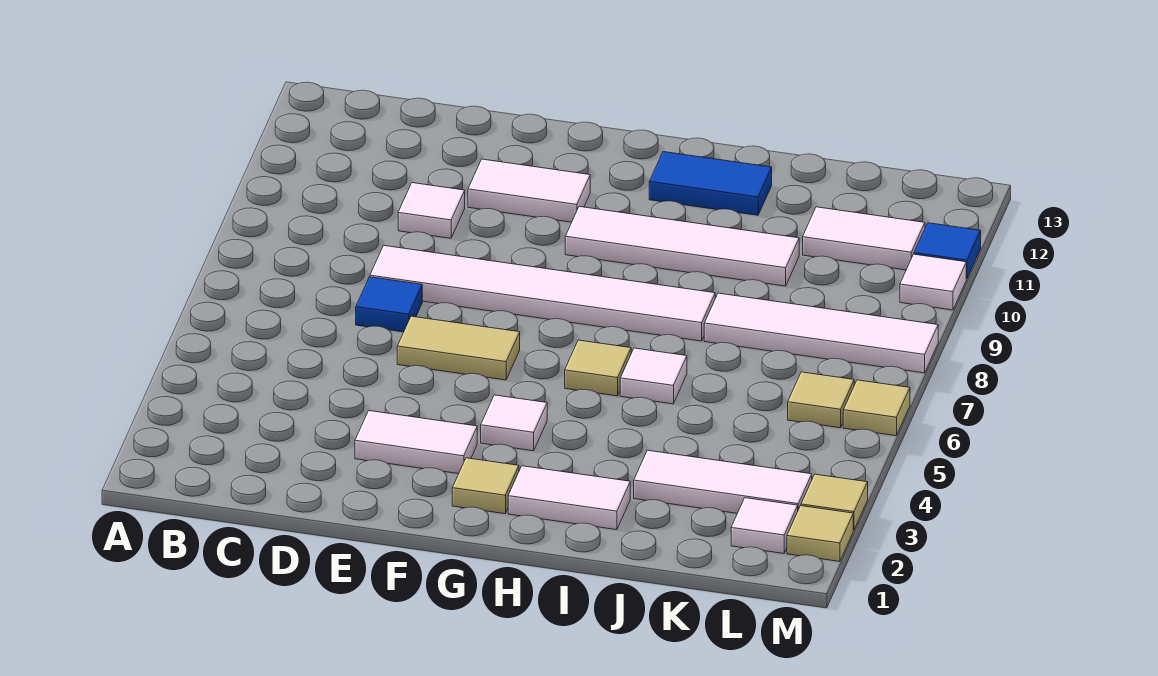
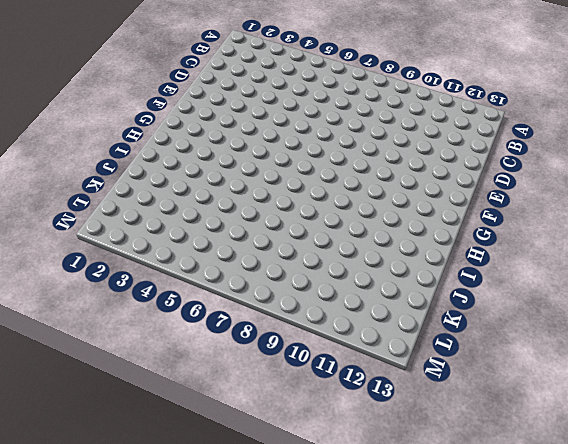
none -> blue tile D7 level 1
none -> white tile D8:I8 level 1
none -> white tile D10 level 1

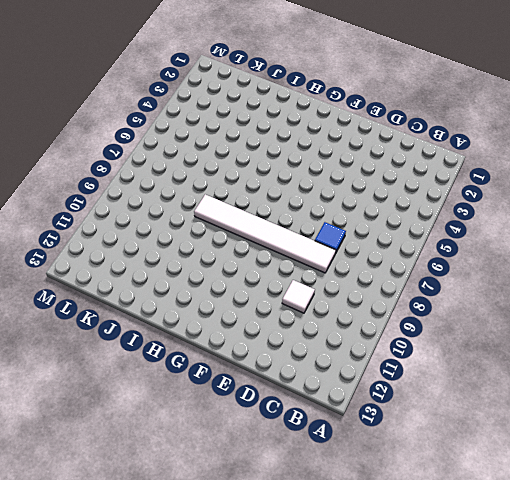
none -> white tile E3:F3 level 1
none -> tan tile E6:F6 level 1
none -> white tile E11:F11 level 1

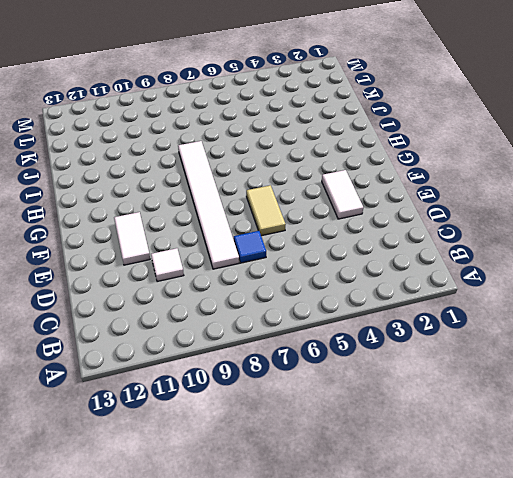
none -> tan tile G2 level 1
none -> white tile G4 level 1
none -> white tile G10:J10 level 1

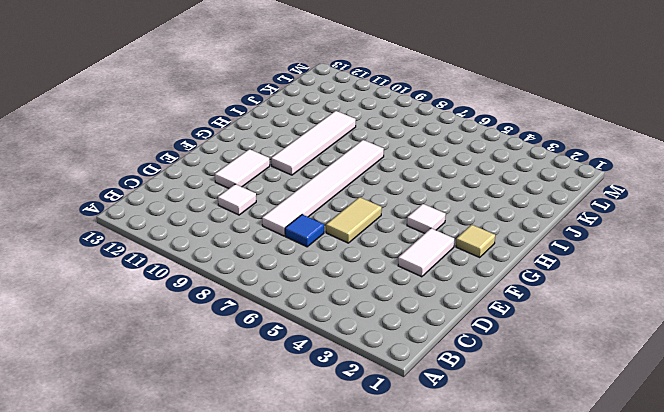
none -> white tile H2:I2 level 1
none -> tan tile H6 level 1
none -> blue tile H12:I12 level 1

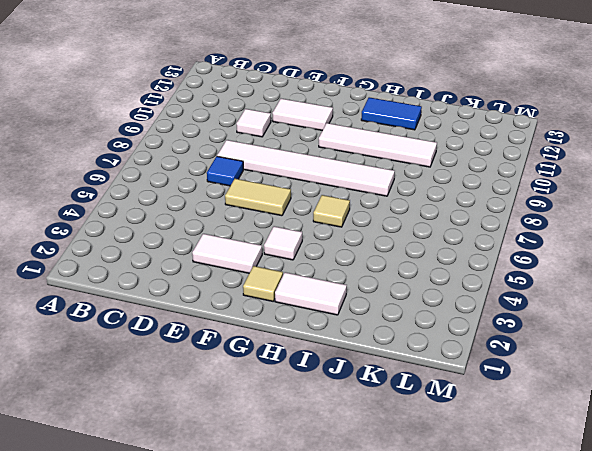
none -> white tile I6 level 1
none -> white tile J3:L3 level 1
none -> white tile J8:M8 level 1

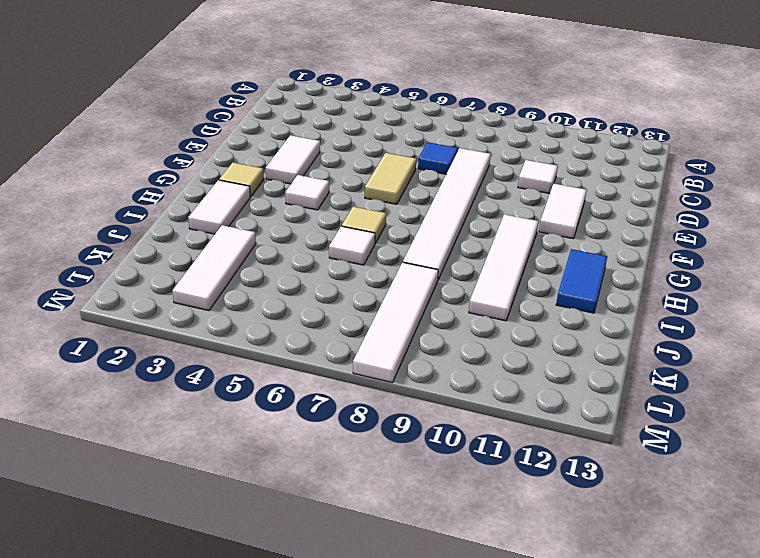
none -> white tile K11:L11 level 1
none -> white tile L2 level 1
none -> tan tile L6 level 1

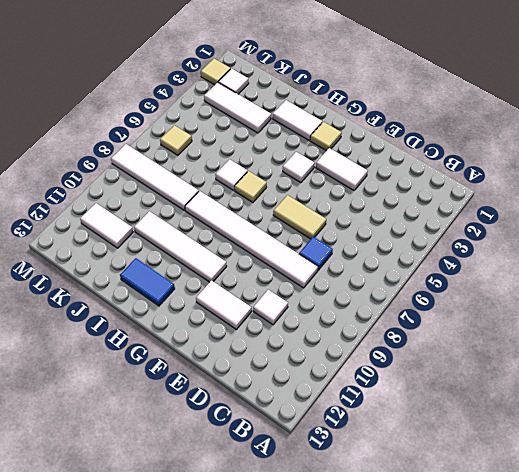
none -> tan tile M3 level 1
none -> tan tile M6 level 1
none -> white tile M10 level 1

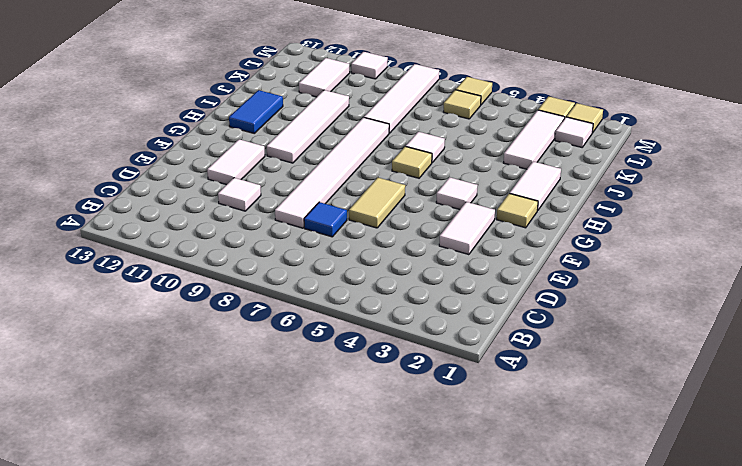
none -> blue tile M11 level 1

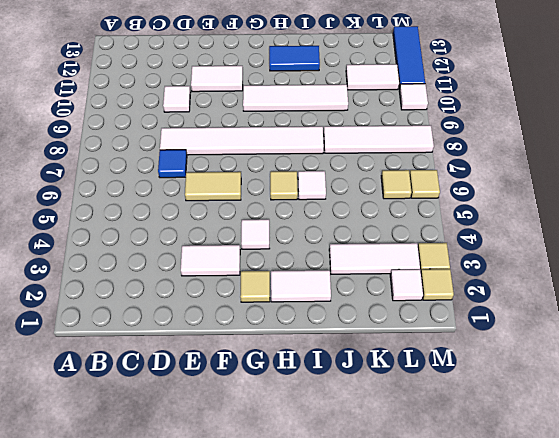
blue tile M11:M13 level 1 -> blue tile M11 level 1

